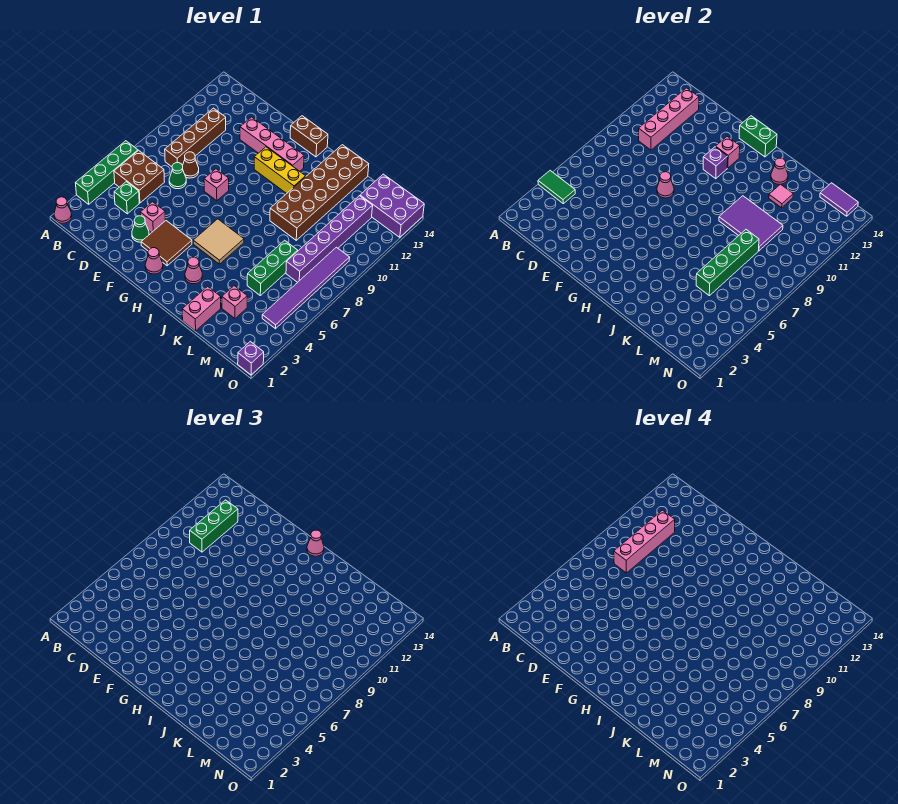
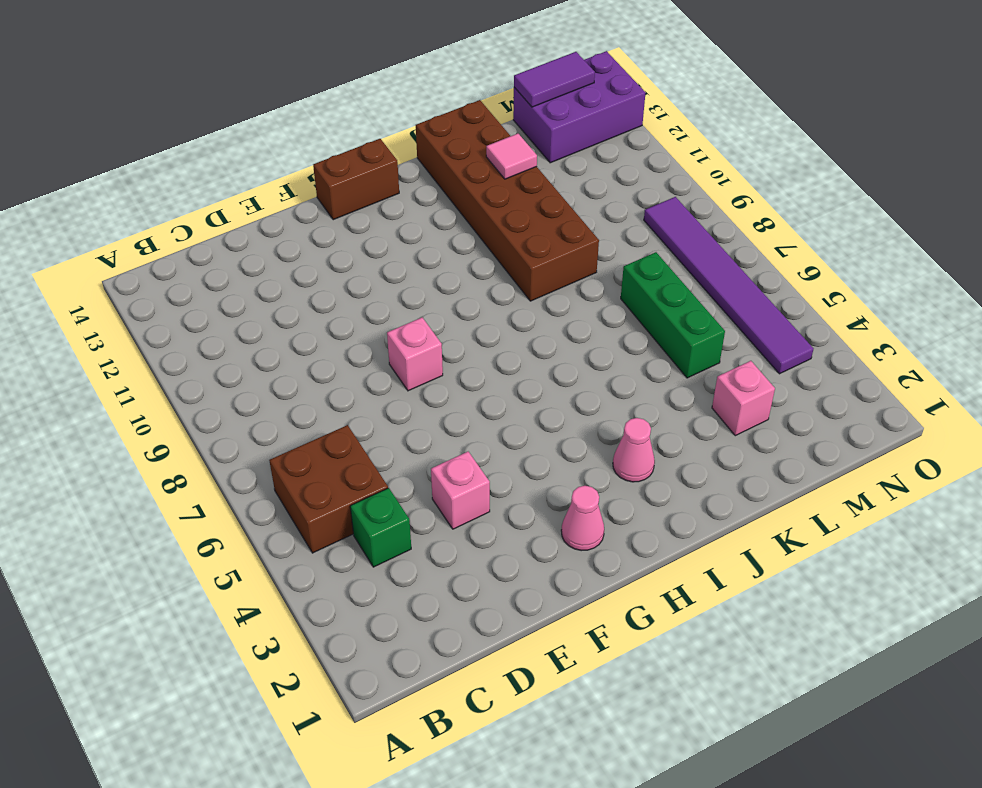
none -> pink cone A1 level 1
none -> green brick A3:A6 level 1
none -> brown brick C8:C11 level 1
none -> green cone D7 level 1

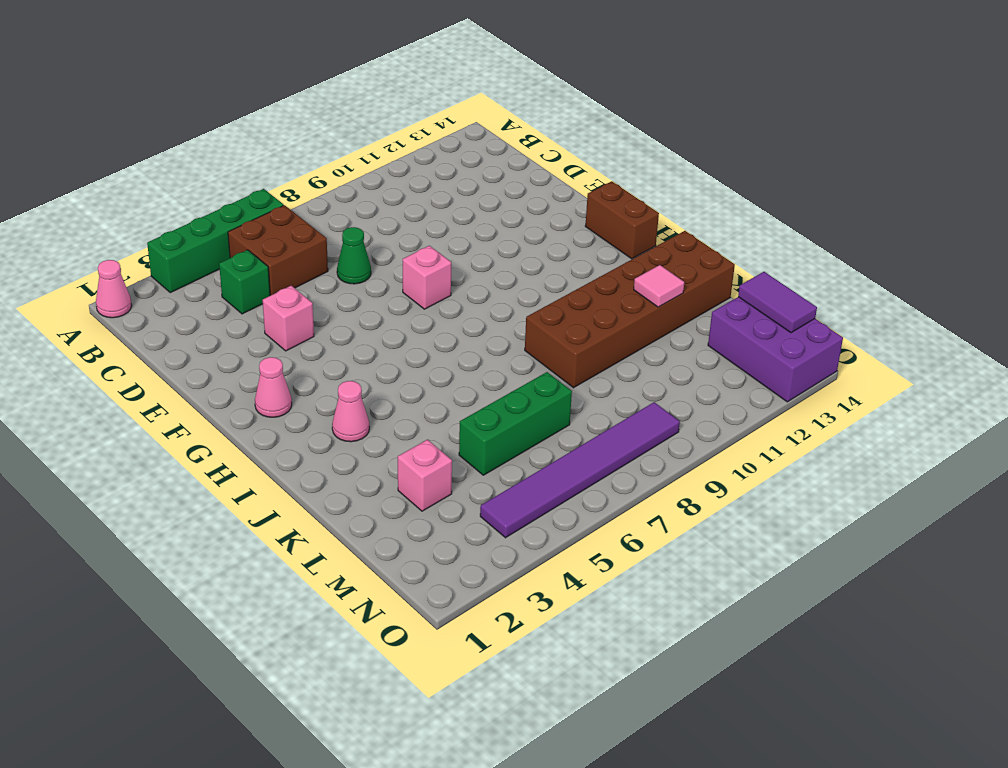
none -> brown brick C8:C11 level 1
none -> brown cone D8 level 1
none -> green cone E3 level 1
none -> pink brick E12:H12 level 1

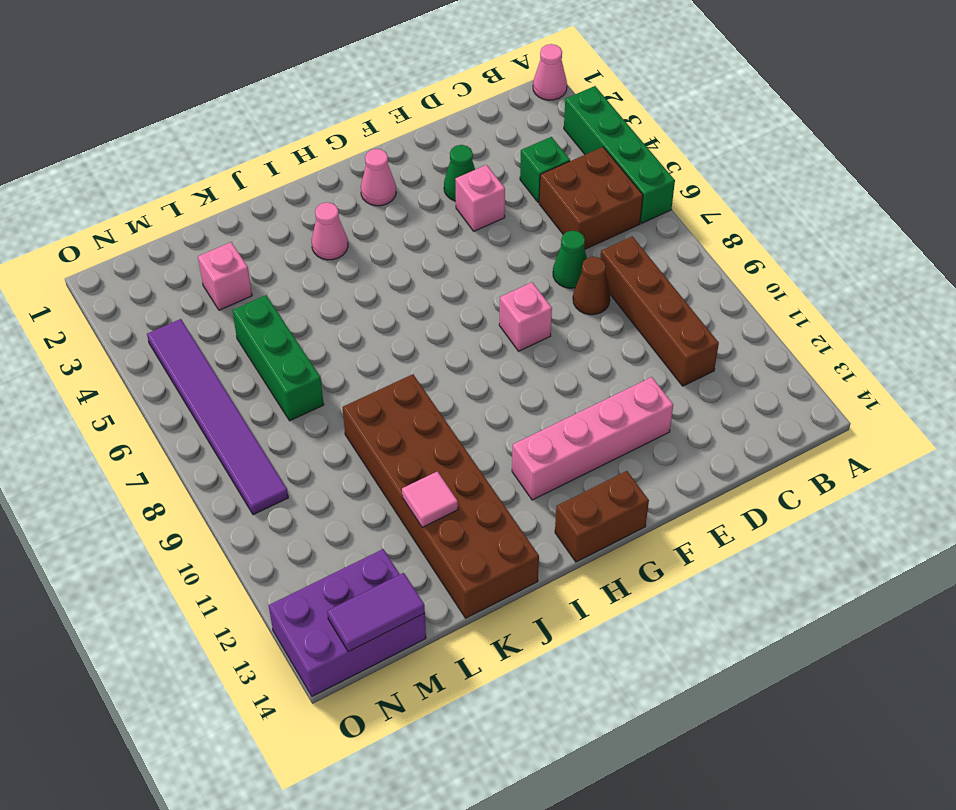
none -> brown tile F3:G4 level 1
none -> yellow brick G11:I11 level 1
none -> tan tile H5:I6 level 1
none -> pink brick K1:K2 level 1

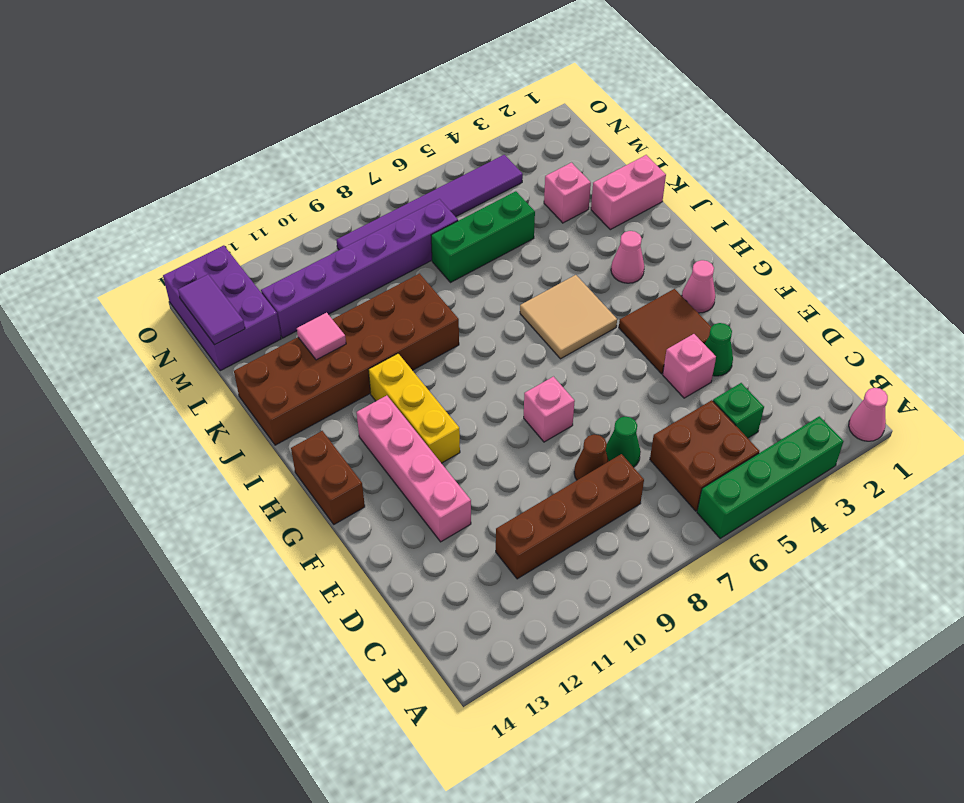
none -> purple brick O1 level 1
none -> green tile A4:B4 level 2
none -> pink brick C10:C13 level 2
none -> pink cone F8 level 2

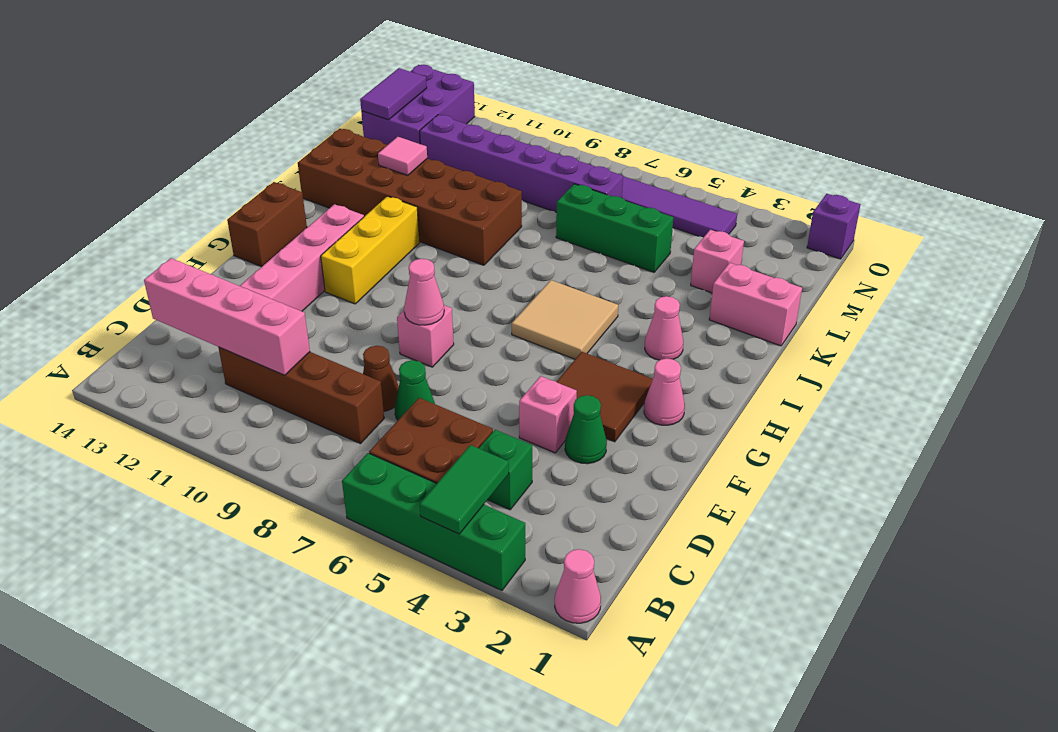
none -> purple brick G11 level 2
none -> pink brick G12 level 2
none -> green brick G14:H14 level 2
none -> purple tile J9:L10 level 2

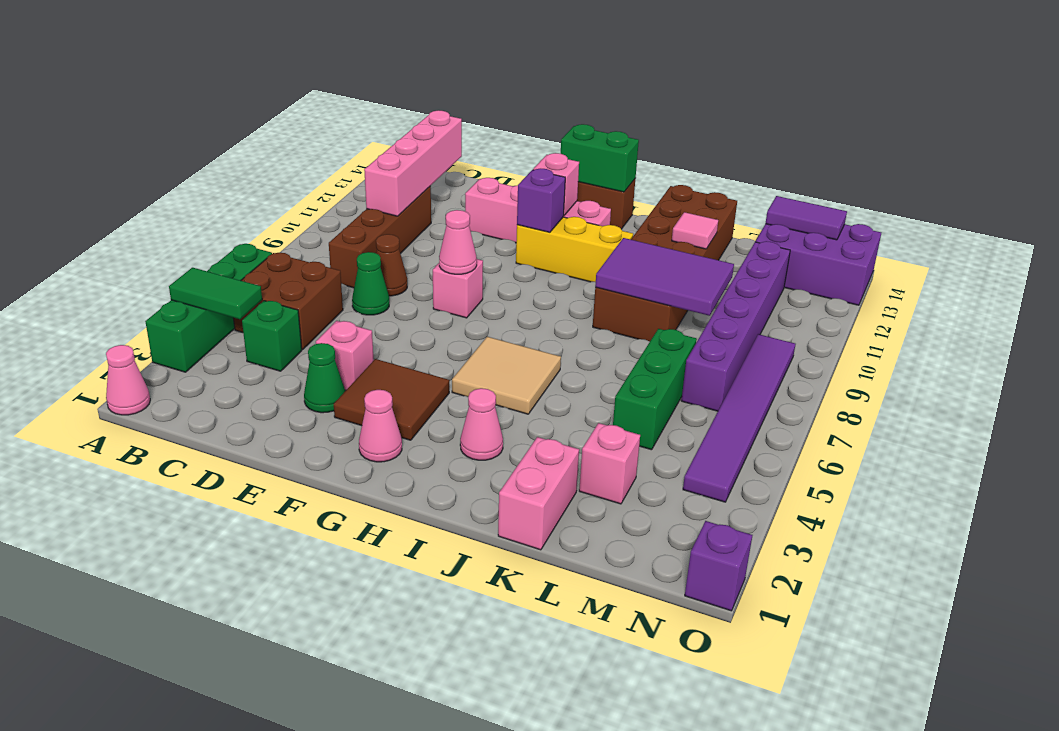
none -> pink cone J13 level 2
none -> green brick L5:L8 level 2
none -> green brick C10:C12 level 3
none -> pink cone H14 level 3

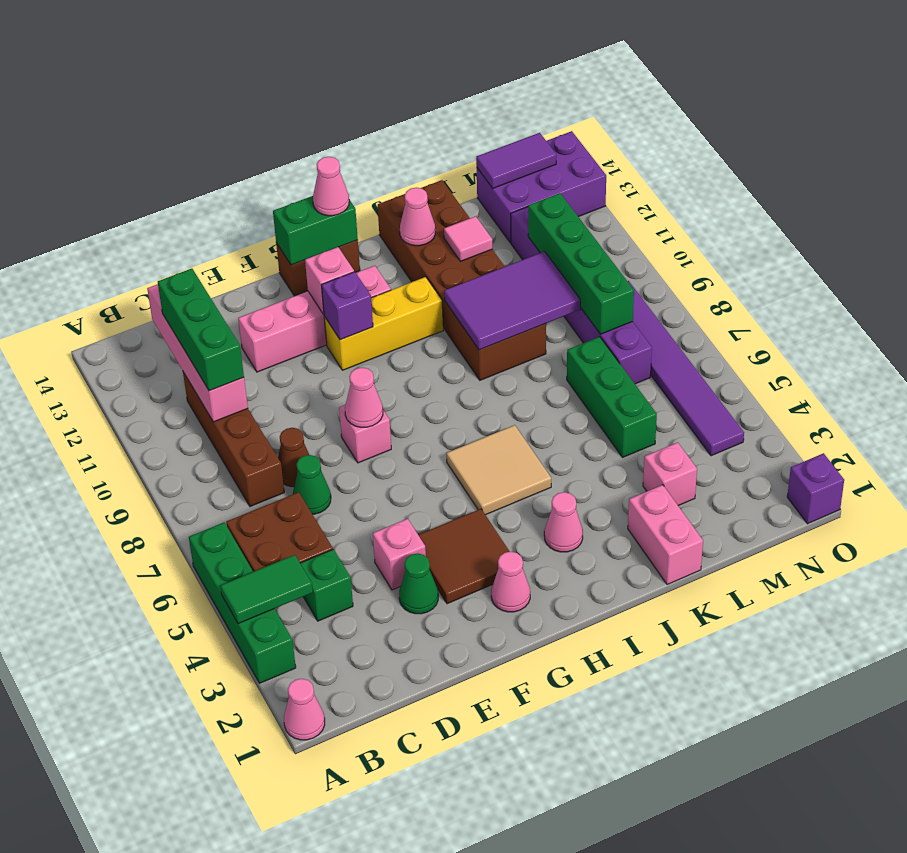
green brick M8:M11 level 2 -> green brick L5:L8 level 2
none -> pink brick C8:C11 level 4

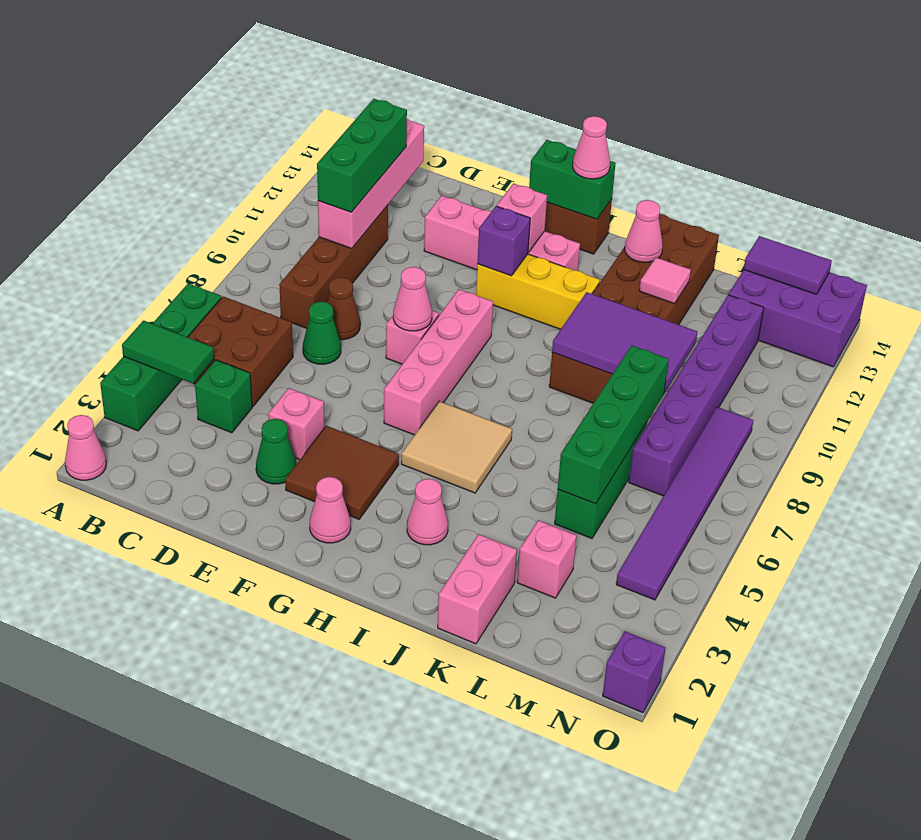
pink brick G6:G9 level 1 -> pink brick C8:C11 level 4

